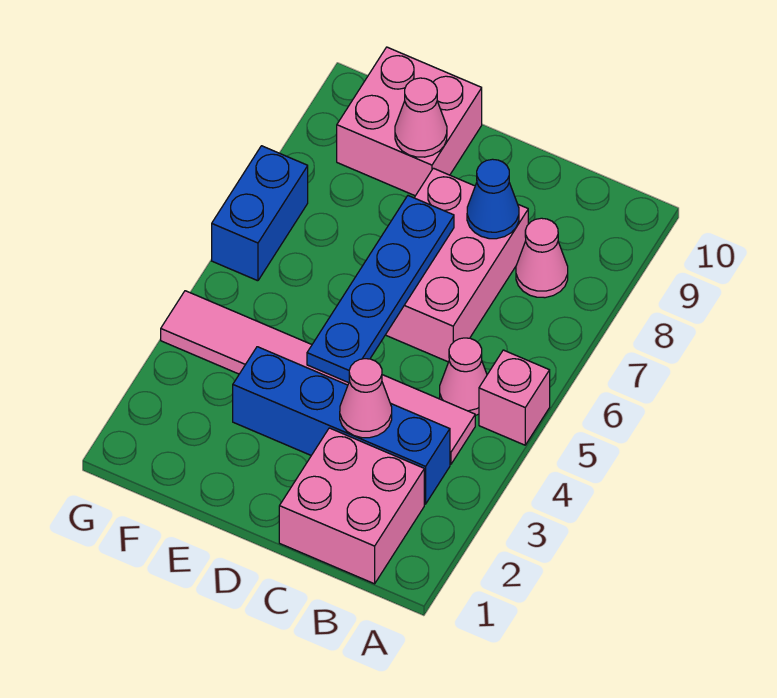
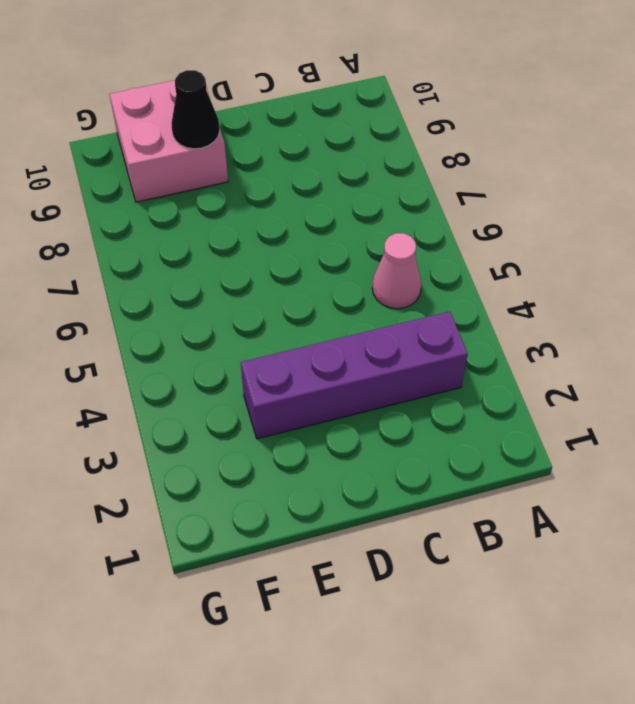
purple brick B3:E3 level 1 -> blue brick B3:E3 level 1
black cone E9 level 2 -> pink cone E9 level 2
none -> pink brick A5 level 1
none -> pink brick B1:C2 level 1
none -> pink tile B4:G4 level 1

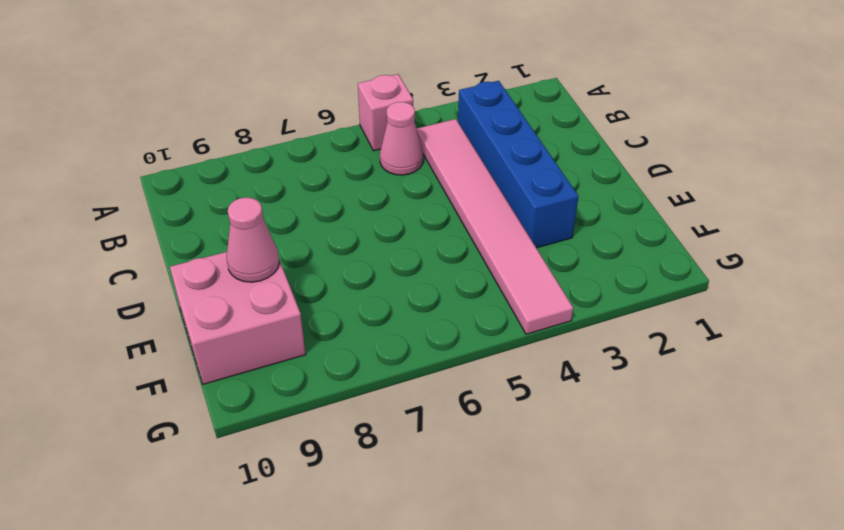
none -> pink brick B1:C2 level 1
none -> pink cone B8 level 1
none -> pink brick C6:D8 level 1

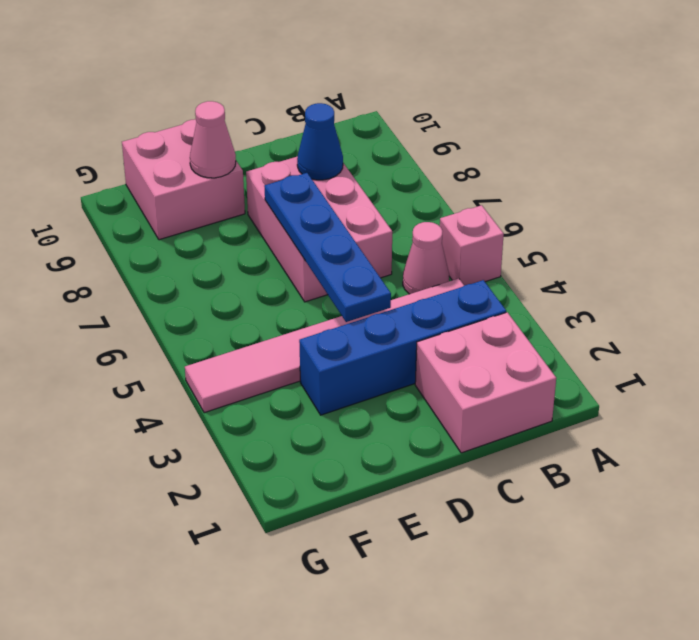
none -> pink cone B8 level 1
none -> blue brick G6:G7 level 1
none -> pink cone C3 level 2

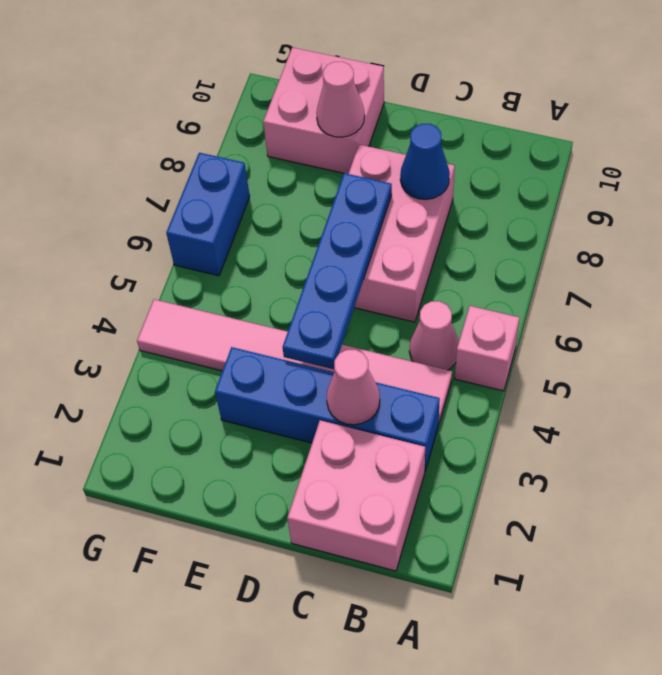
none -> pink cone B8 level 1

